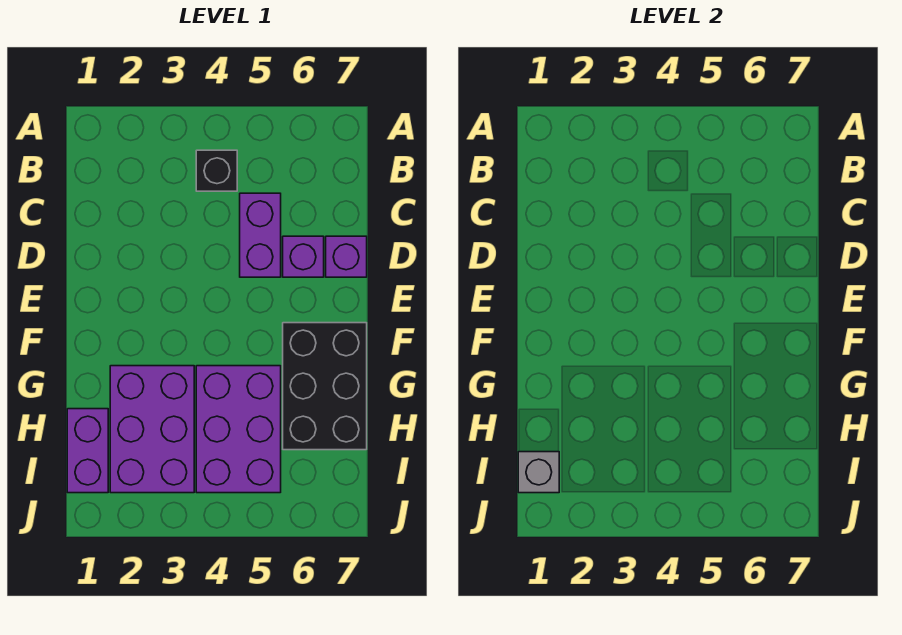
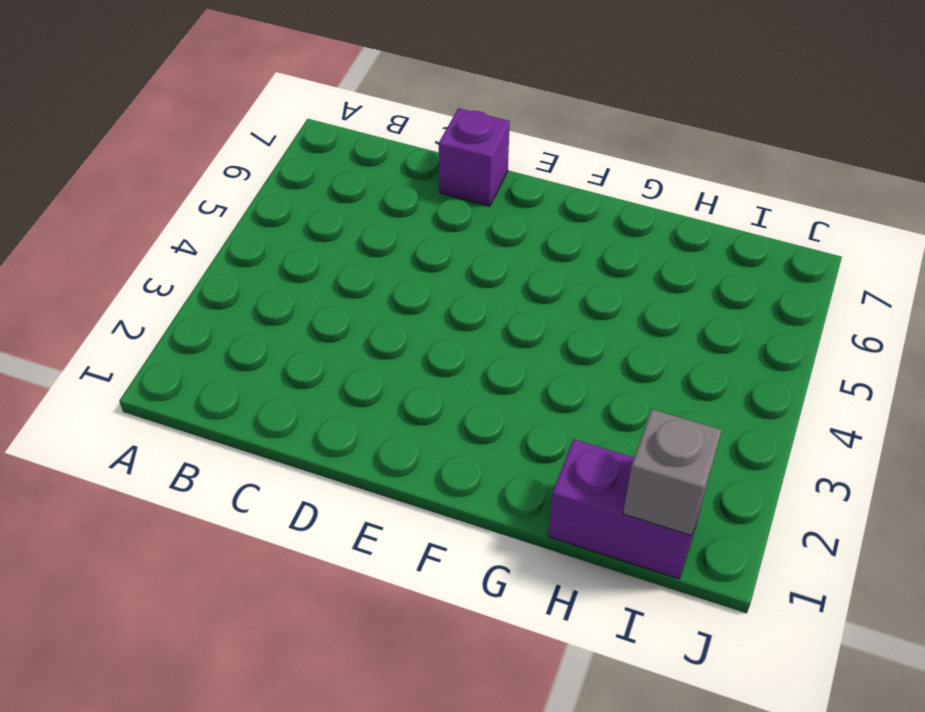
none -> black brick B4 level 1
none -> purple brick C5:D5 level 1

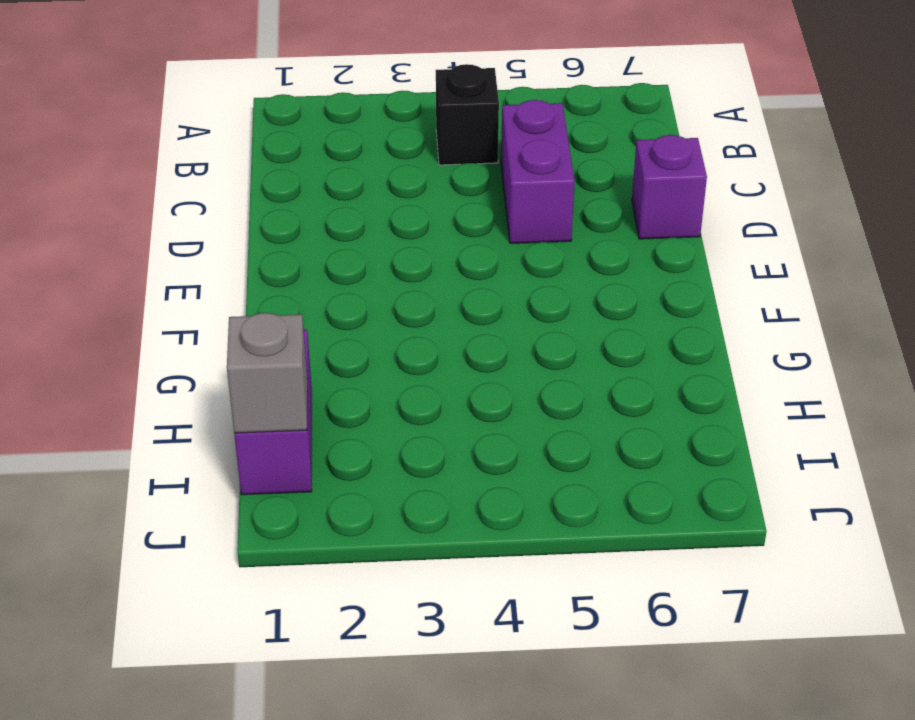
none -> purple brick D6 level 1
none -> black brick F6:H7 level 1

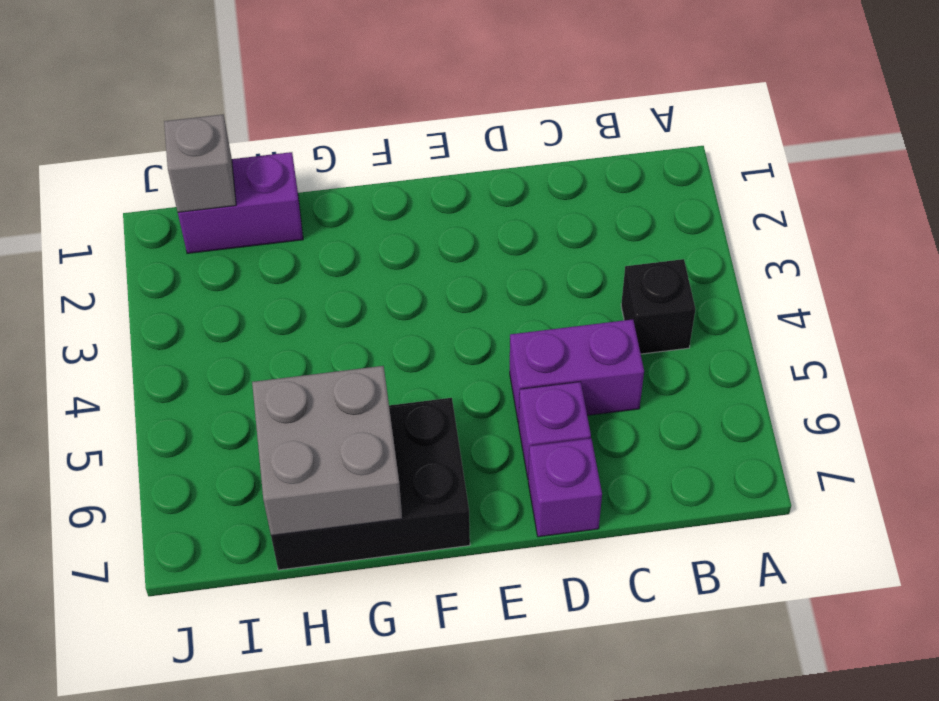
grey brick G6:H7 level 2 -> none
none -> purple brick G2:I3 level 1
none -> purple brick G4:I5 level 1

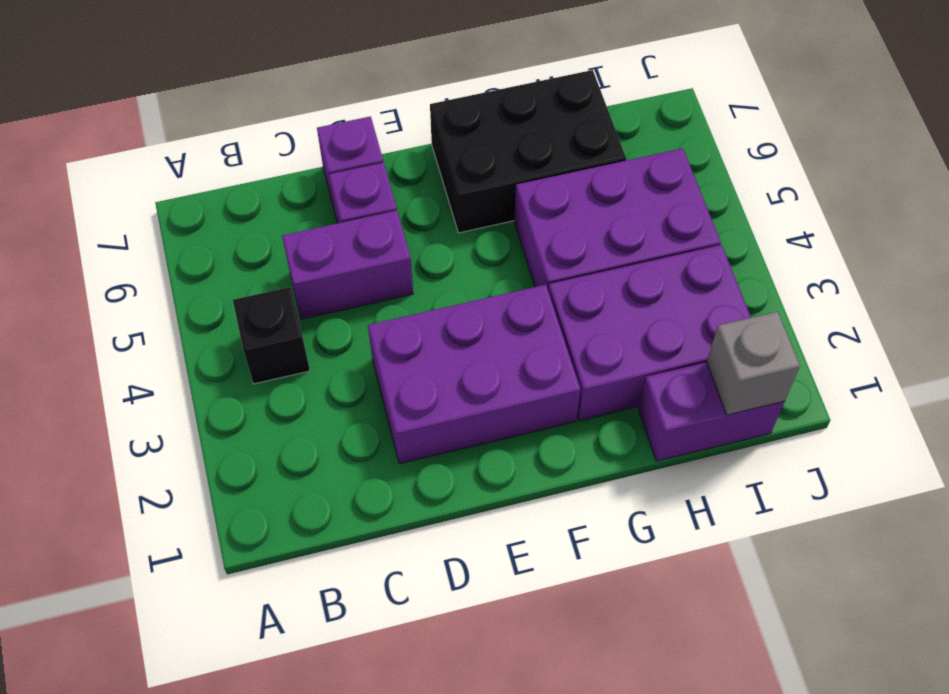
purple brick D2:F3 level 1 -> none

